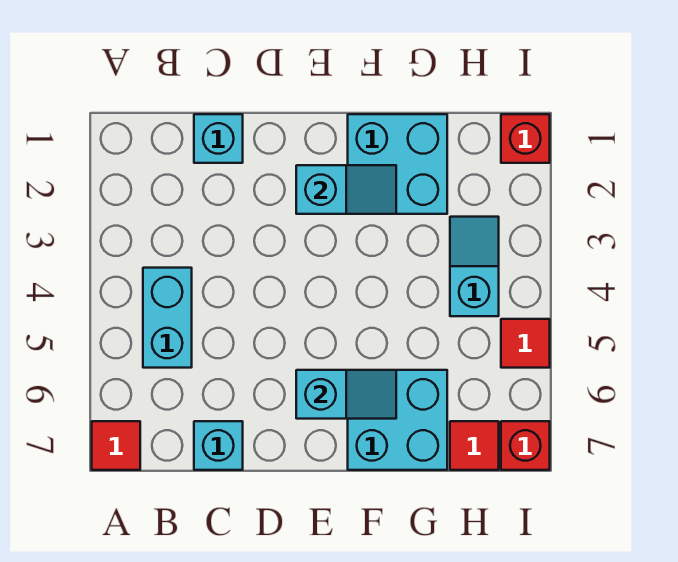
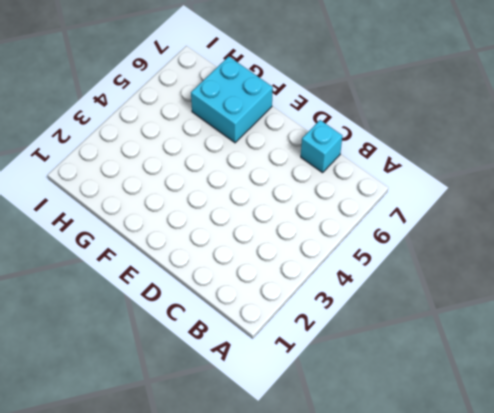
none -> red tile A7 level 1
none -> cyan brick B4:B5 level 1
none -> cyan brick C1 level 1

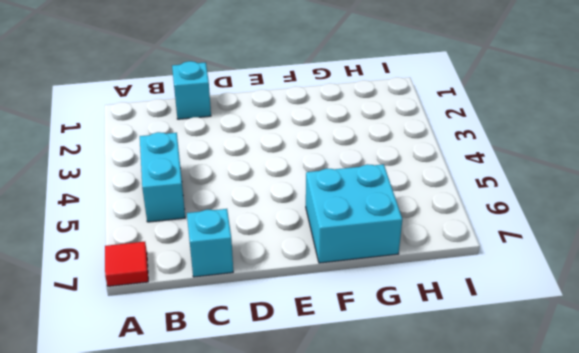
none -> cyan brick F1:G2 level 1
none -> cyan slope H3:H4 level 1 top 4
none -> red tile H7 level 1

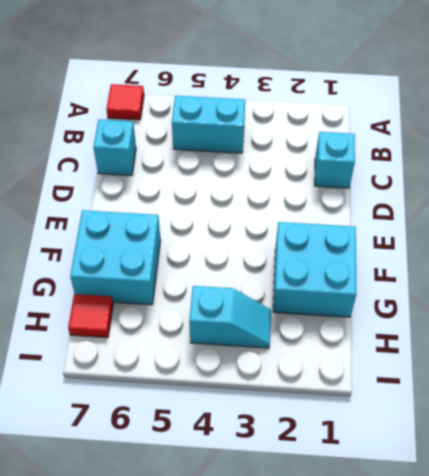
none -> red brick I1 level 1
none -> red tile I5 level 1
none -> red brick I7 level 1

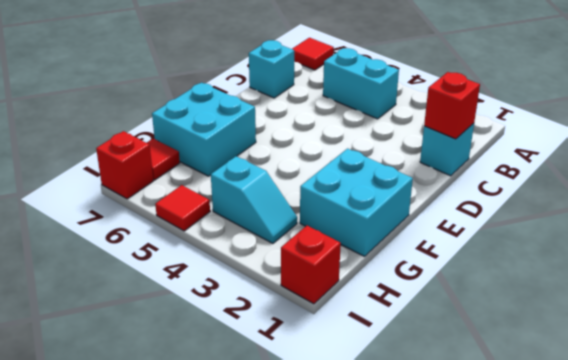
red brick C1 level 2 -> none
none -> cyan slope E2:F2 level 2 top E
none -> cyan slope E6:F6 level 2 top E

